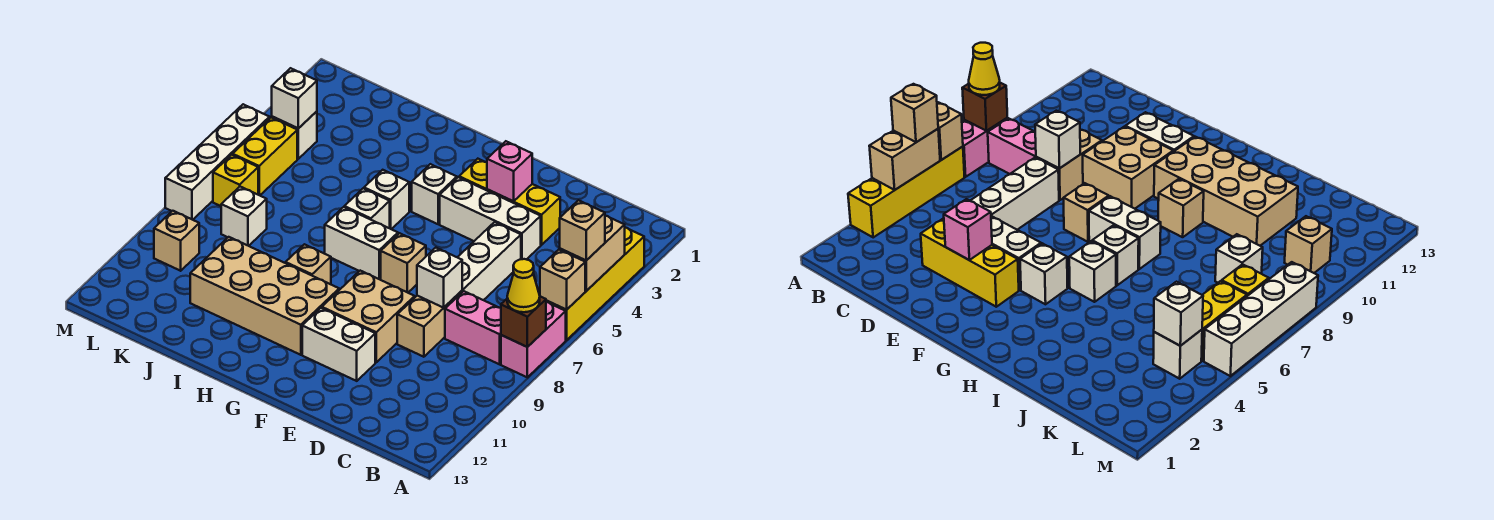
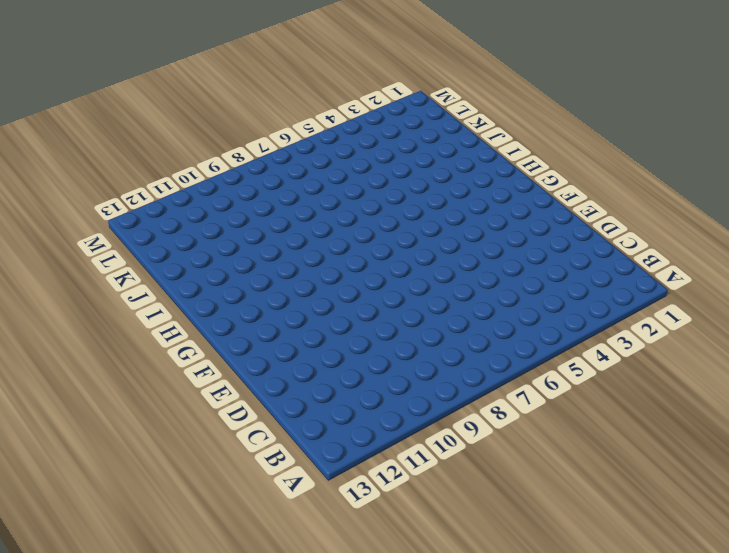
none -> yellow brick A3:A6 level 1
none -> pink brick A7:A8 level 1
none -> pink brick B8:C8 level 1
none -> yellow brick D3:F3 level 1

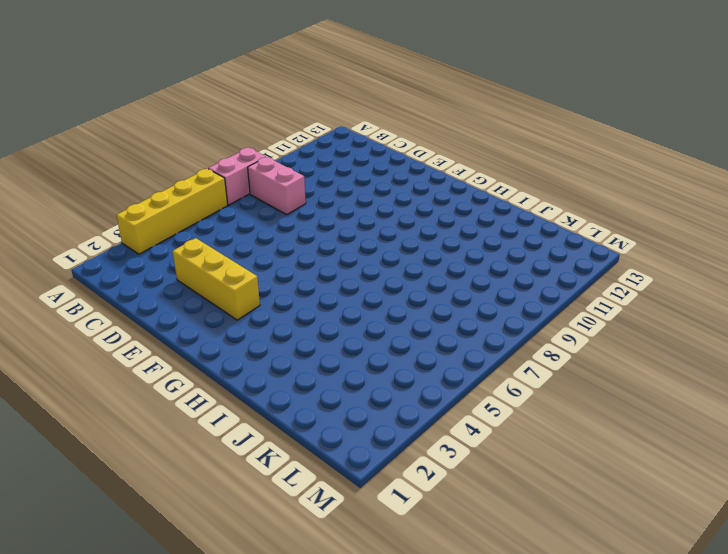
none -> white brick D4:F4 level 1
none -> white brick D5:D7 level 1
none -> tan brick D8:D9 level 1
none -> tan brick E9:F10 level 1

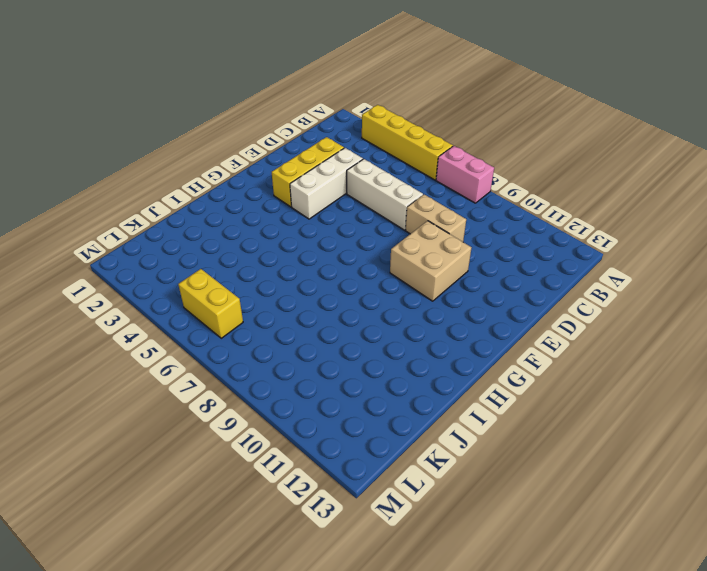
none -> pink brick B8:C8 level 1
none -> white brick E11:F11 level 1
none -> tan brick F7 level 1
none -> white brick G4 level 1

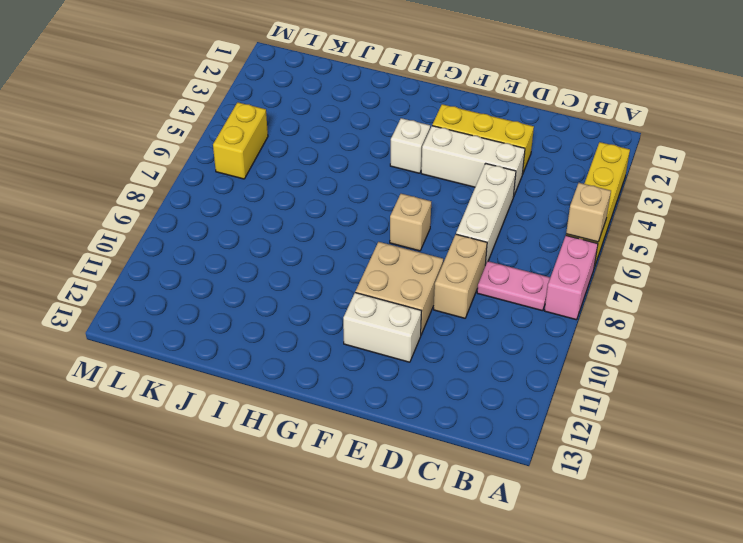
pink plate B8:C8 level 1 -> pink brick B8:C8 level 1
none -> white brick G7:H7 level 1
none -> tan brick G10:J11 level 1
none -> white brick H5 level 1
none -> white brick H6 level 1

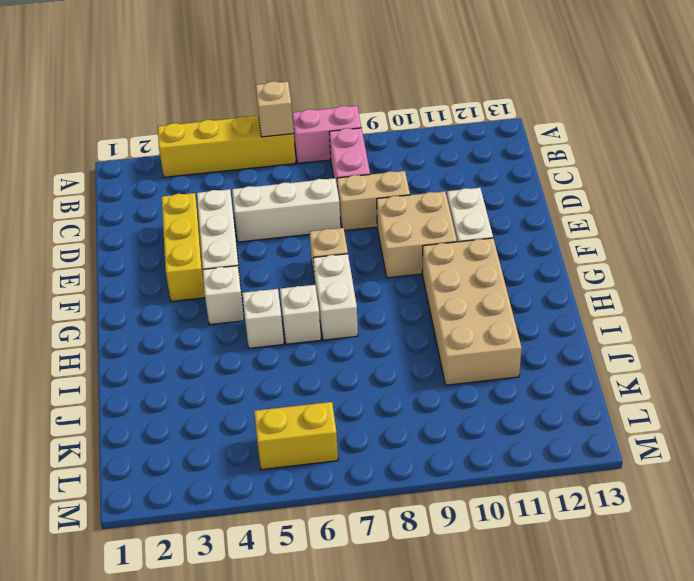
none -> tan brick H9 level 1
none -> white brick K8 level 1
none -> white brick L4 level 1
none -> yellow brick L7 level 1

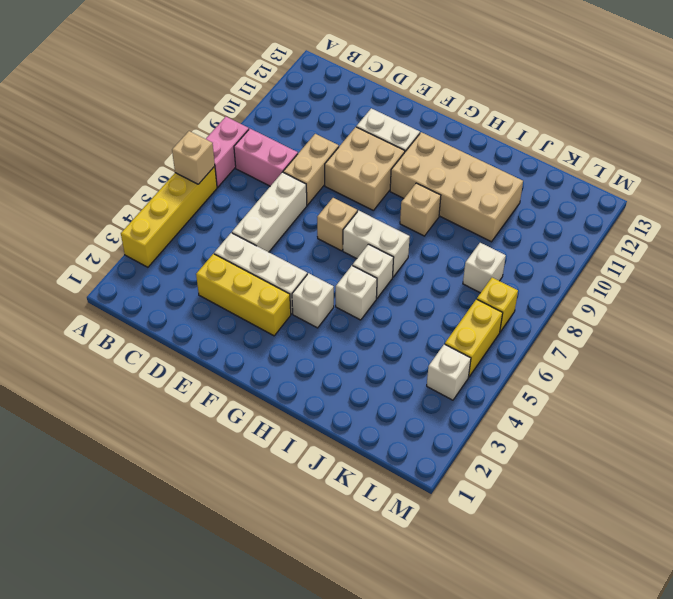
none -> tan brick L10 level 1
none -> white brick M5:M8 level 1
none -> tan brick A4:A5 level 2
none -> brown brick A8 level 2

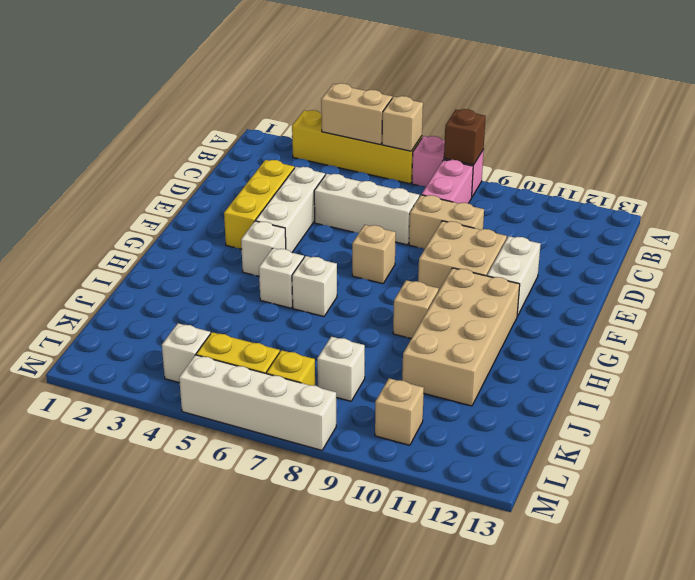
none -> white brick G7:H7 level 1
none -> white brick D8 level 2
none -> pink brick E3 level 2
none -> white brick L4 level 2

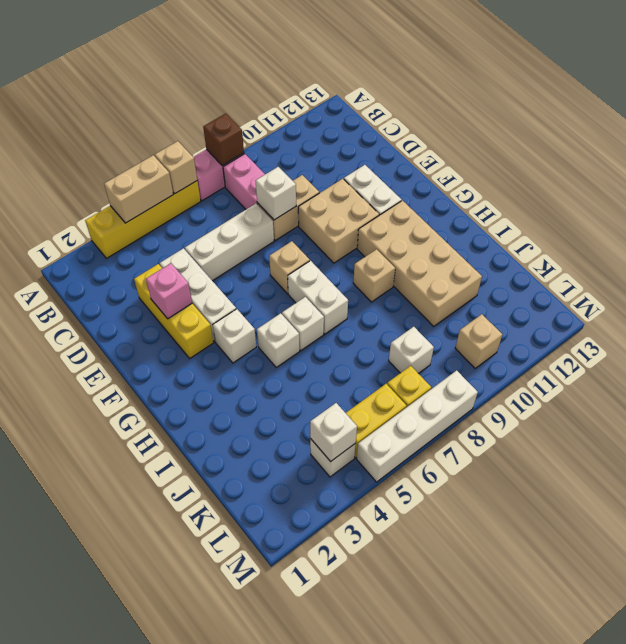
none -> tan brick A5 level 3
none -> yellow cone A8 level 3

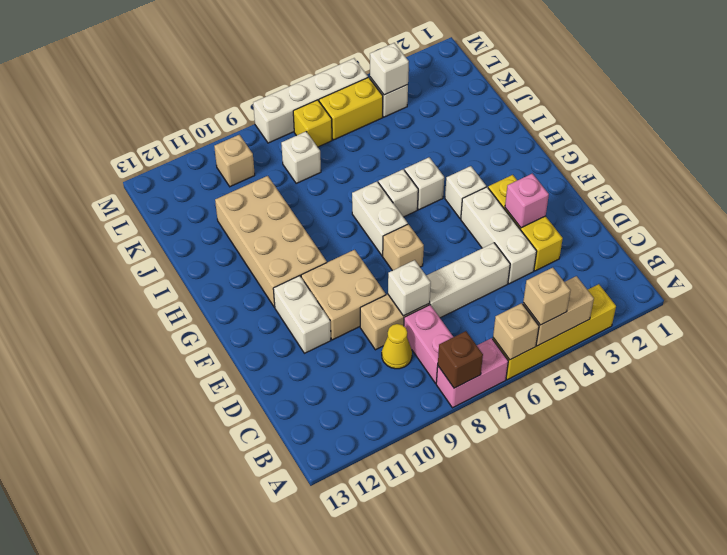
yellow cone C9 level 1 -> yellow cone A8 level 3
none -> tan brick H9 level 1

